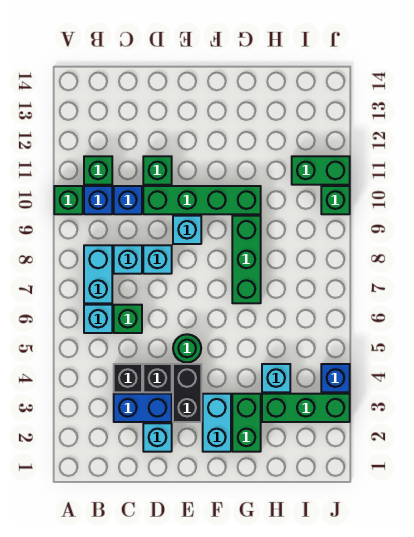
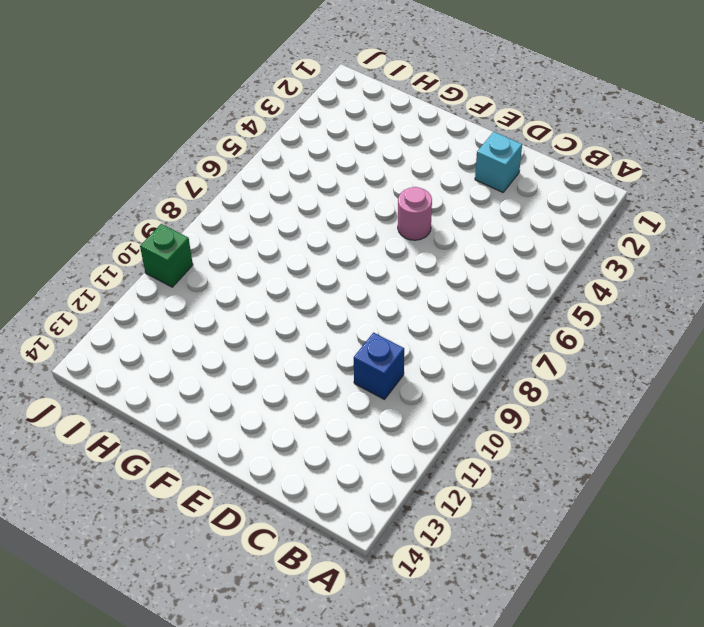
pink round brick E5 level 1 -> green round brick E5 level 1
none -> green brick A10 level 1
none -> cyan brick B6 level 1
none -> cyan brick B7:B8 level 1

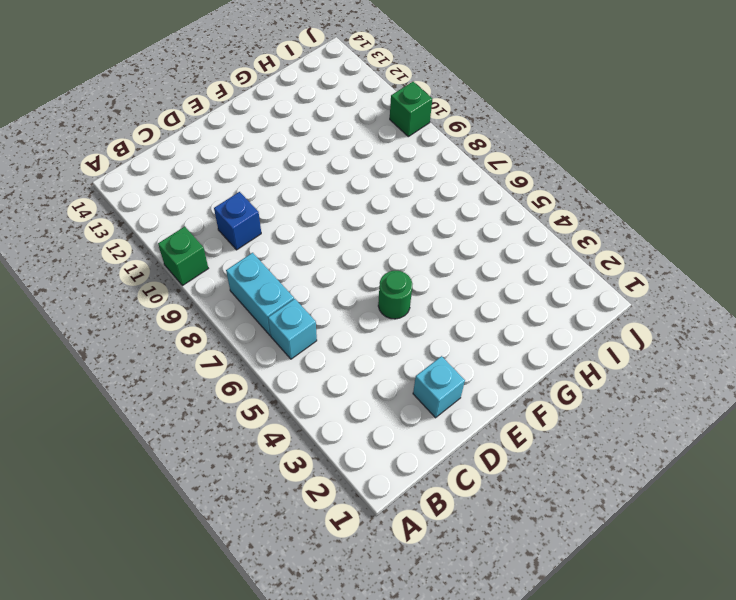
none -> blue brick B10 level 1
none -> green brick B11 level 1
none -> blue brick C3:D3 level 1

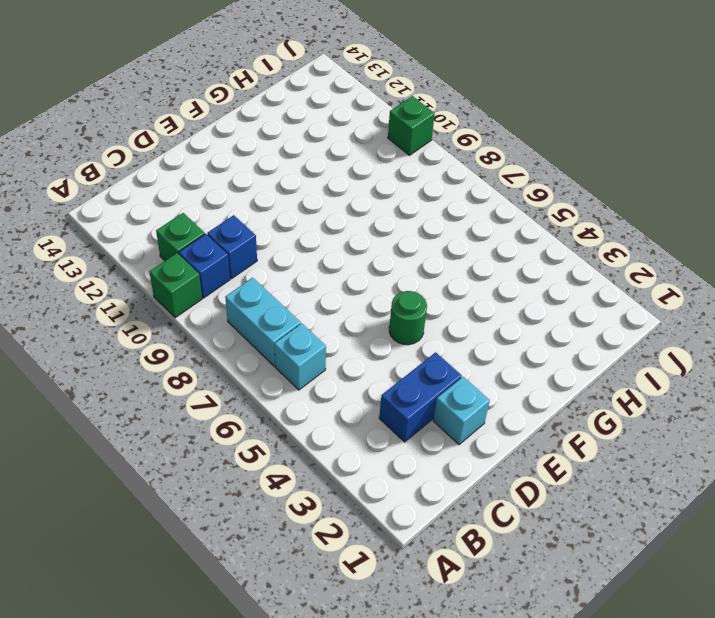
none -> black brick C4 level 1
none -> green brick C6 level 1
none -> cyan brick C8 level 1

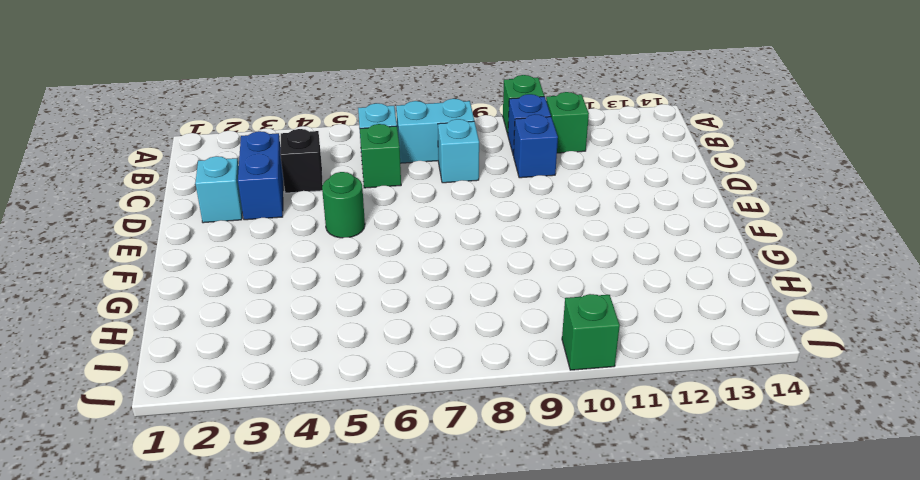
none -> black brick D4 level 1
none -> cyan brick D8 level 1
none -> green brick D10:G10 level 1

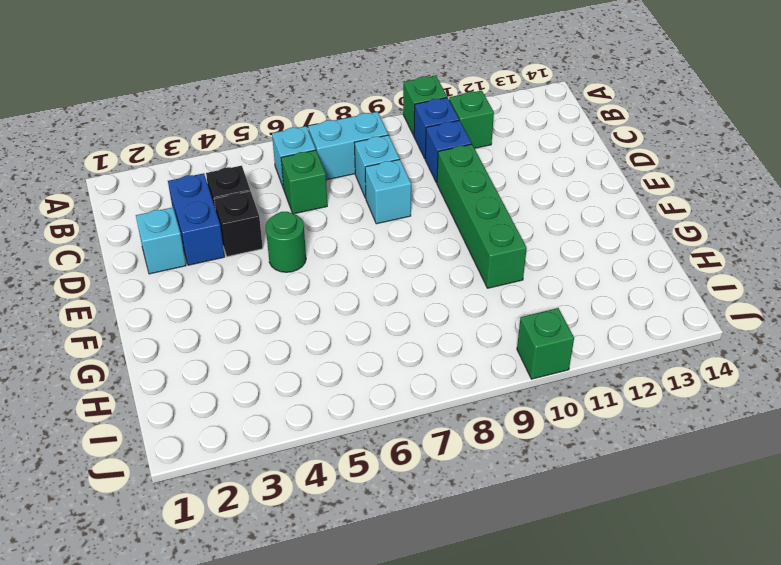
none -> green brick D11 level 1
none -> black brick E3:E4 level 1
none -> cyan brick E9 level 1

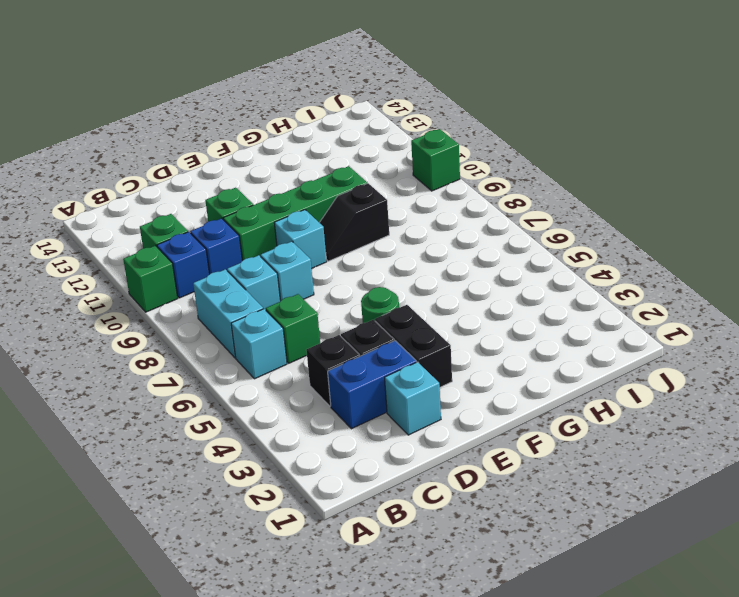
black slope F9:G9 level 1 top G -> green brick G7:G9 level 1
none -> cyan brick F2:F3 level 1
none -> green brick G2:G3 level 1
none -> green brick H3:J3 level 1

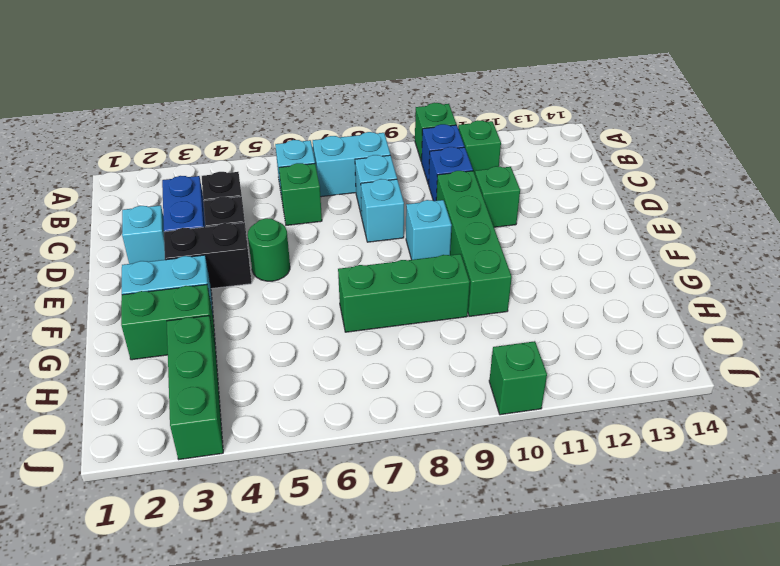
none -> cyan brick H4 level 1
none -> green brick I11:J11 level 1
none -> blue brick J4 level 1

